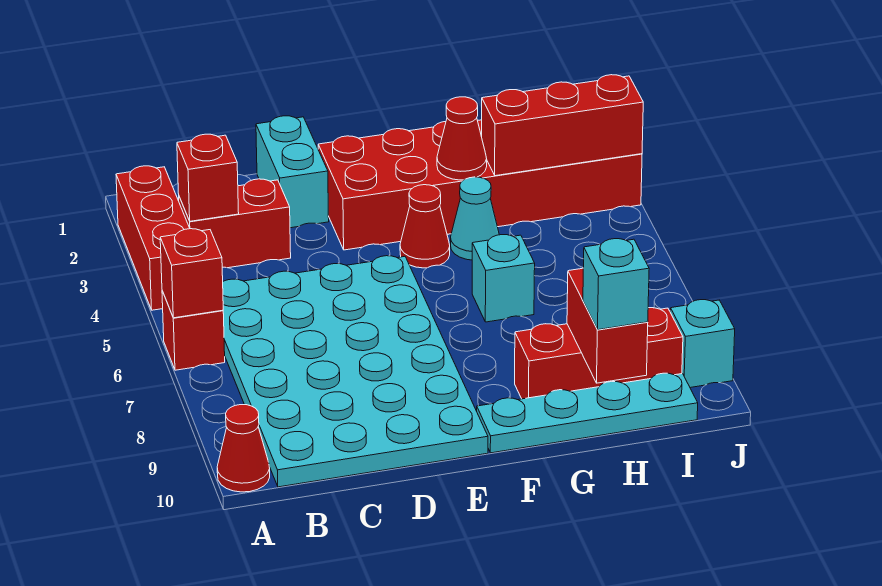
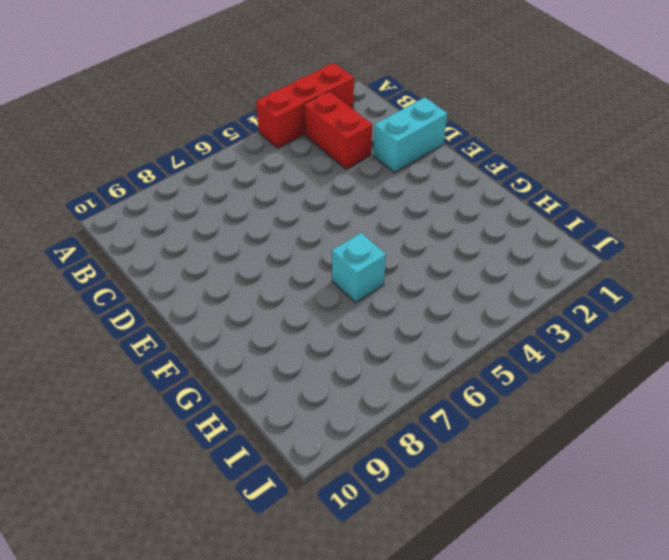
none -> red brick A6 level 1
none -> red cone A10 level 1
none -> cyan plate B5:E10 level 1

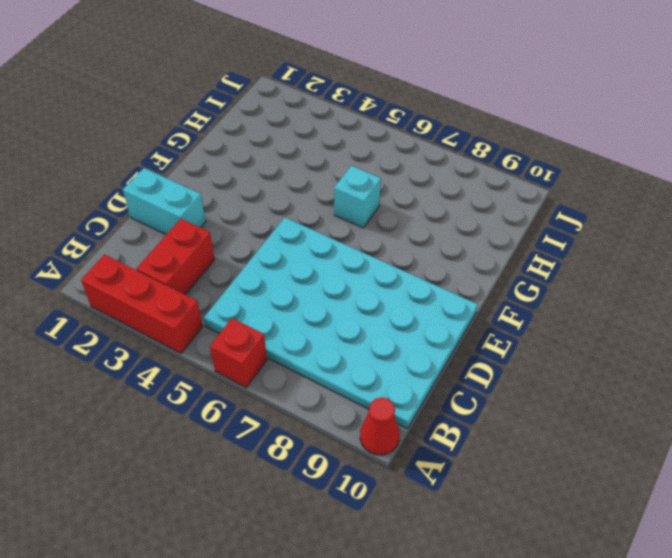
none -> red brick E2:J3 level 1
none -> red cone F4 level 1
none -> cyan plate F10:I10 level 1

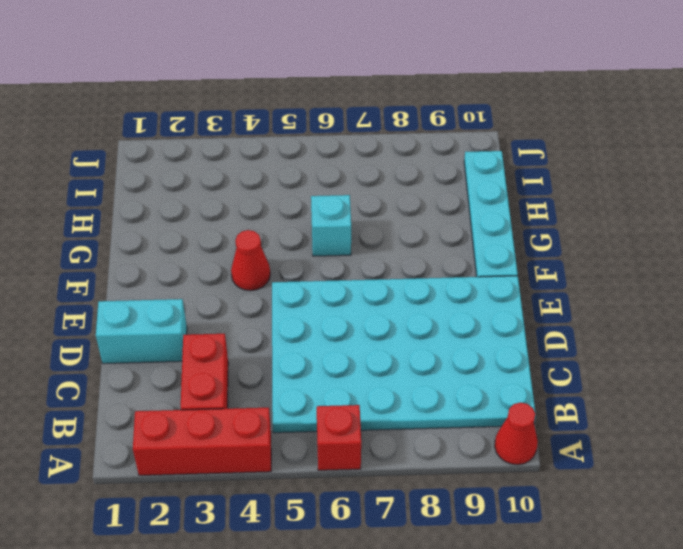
none -> red brick E2:J3 level 1
none -> cyan cone G4 level 1
none -> red brick G9:I9 level 1

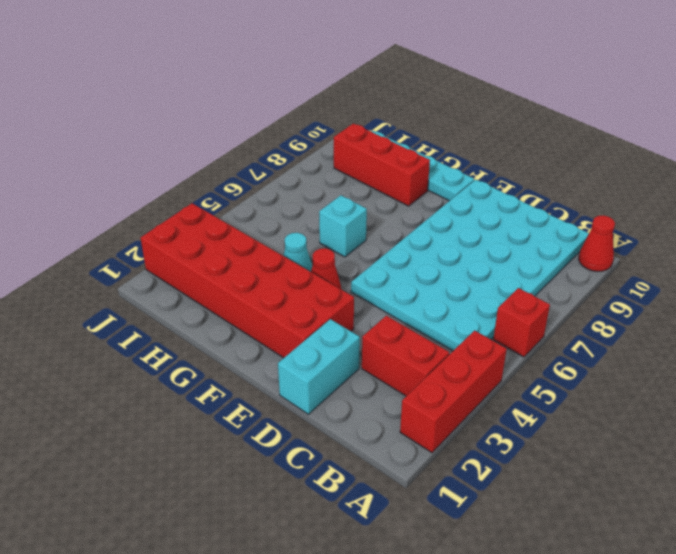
none -> cyan brick J9 level 1
none -> red brick A6 level 2
none -> red brick B3 level 2

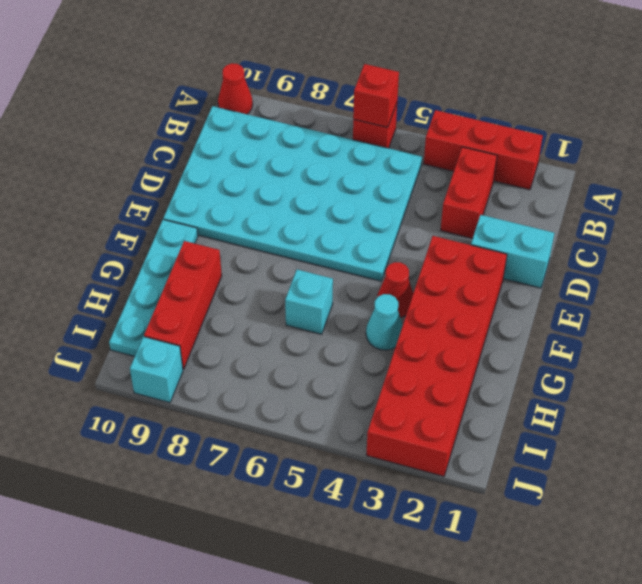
none -> red brick B3 level 2
none -> red cone G3 level 2
none -> red brick H3:J3 level 2

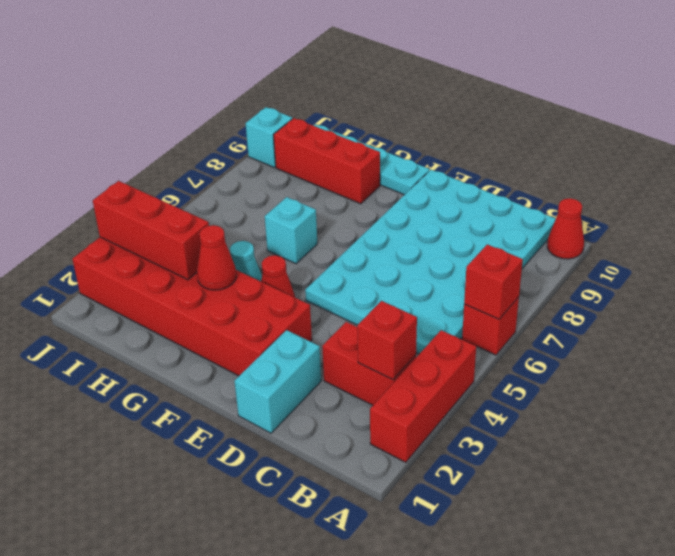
none -> red brick H9:H10 level 2
none -> cyan brick H10 level 3

